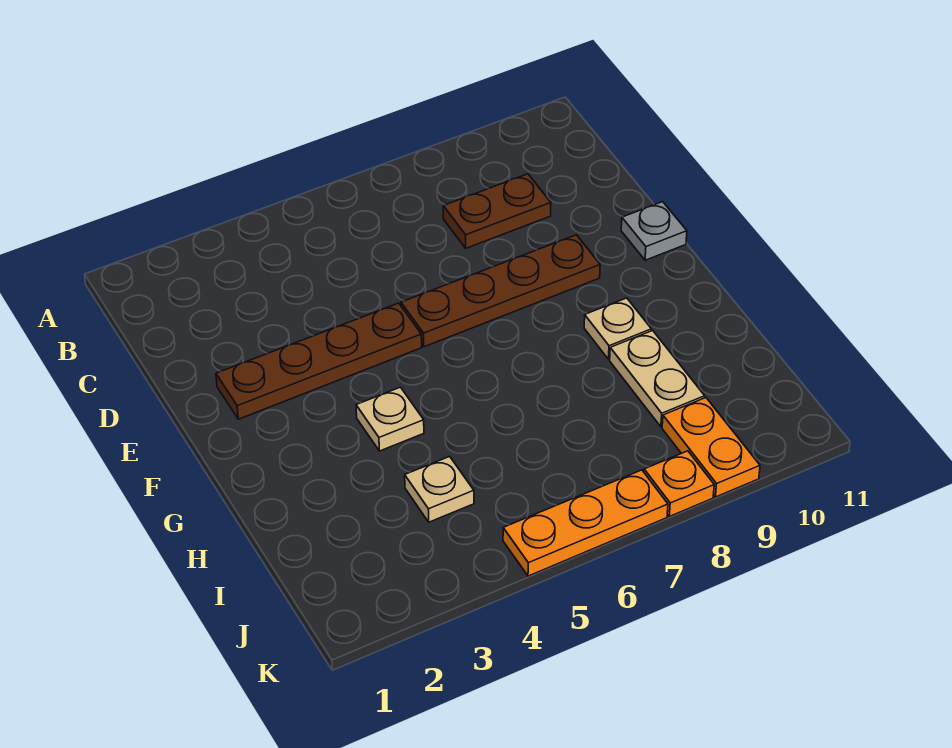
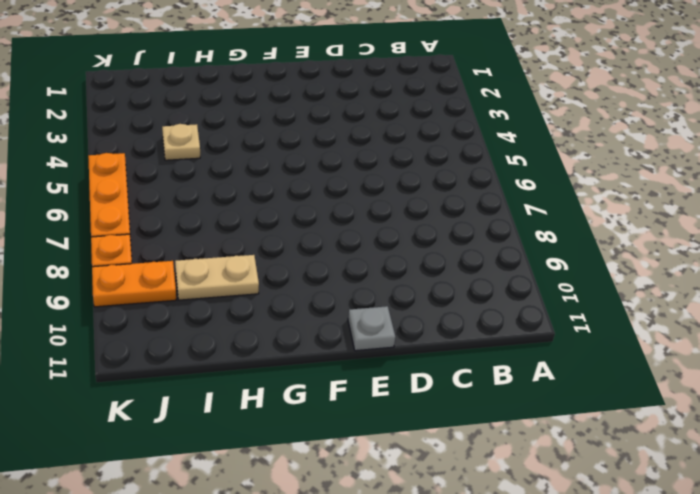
none -> brown plate C8:C9 level 1
none -> brown plate E2:E5 level 1

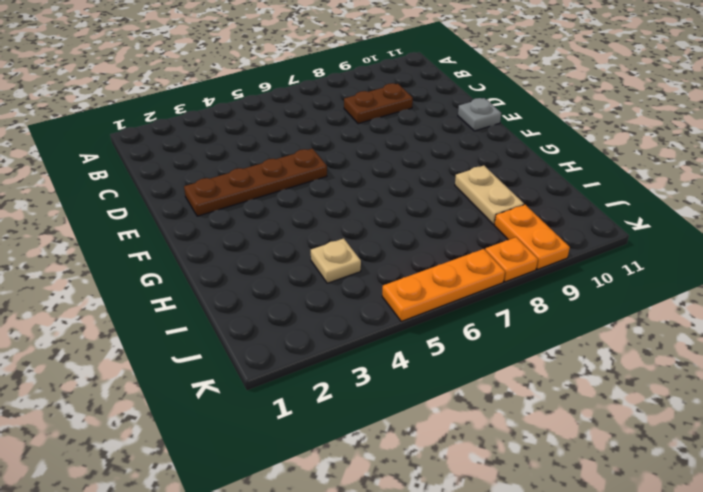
none -> brown plate E6:E9 level 1
none -> tan plate G4 level 1

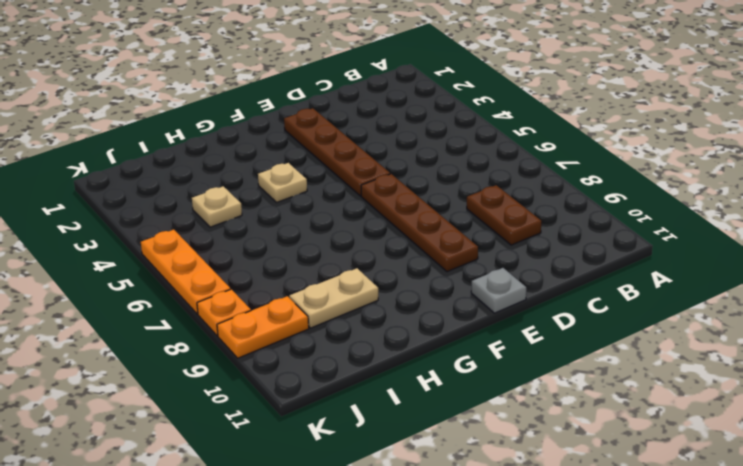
none -> tan plate G9 level 1

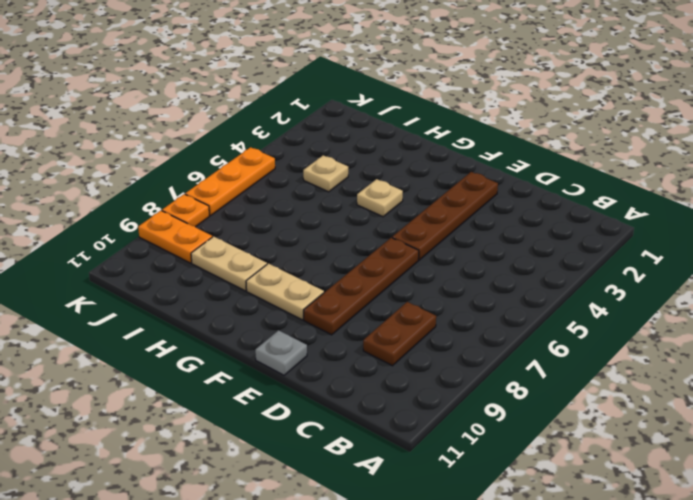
tan plate F9:G9 level 1 -> tan plate G9 level 1

